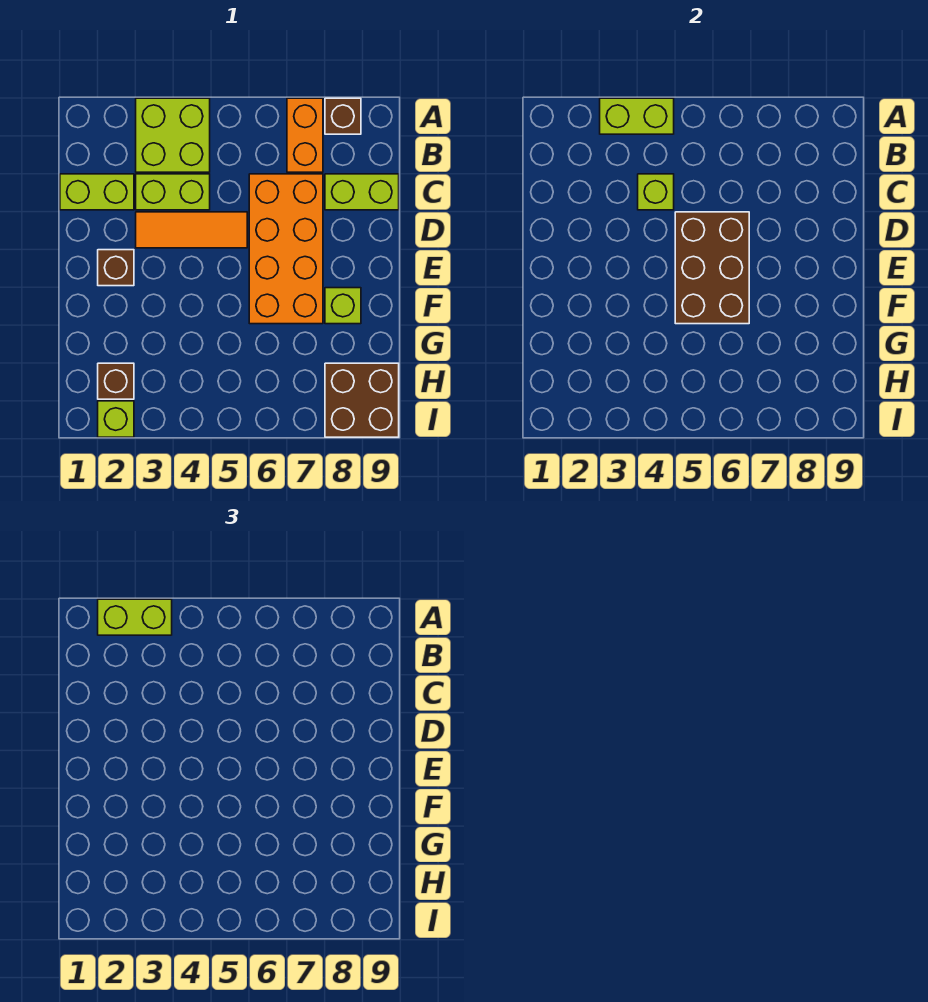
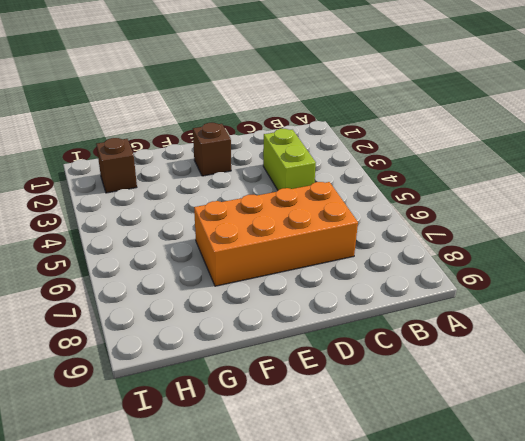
none -> lime brick A3:B4 level 1
none -> orange brick A7:B7 level 1
none -> brown brick A8 level 1

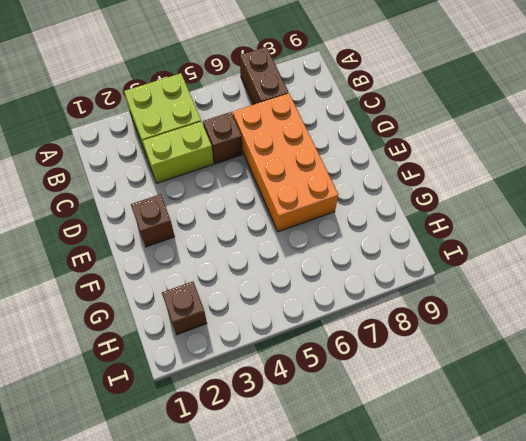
brown brick A7:B7 level 1 -> orange brick A7:B7 level 1
brown brick C5 level 1 -> brown brick A8 level 1
none -> lime brick C1:C2 level 1
none -> lime brick C8:C9 level 1
none -> orange tile D3:D5 level 1

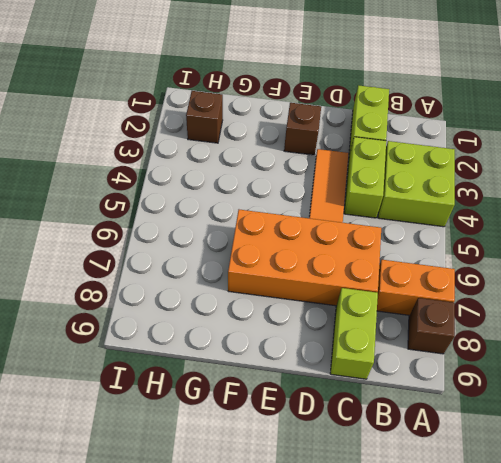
none -> lime brick F8 level 1
none -> brown brick H8:I9 level 1
none -> lime brick I2 level 1

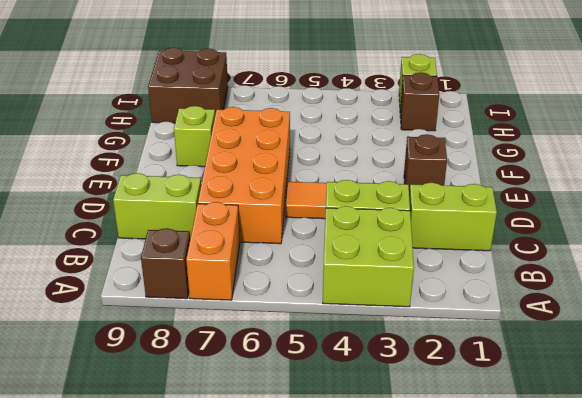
none -> lime brick A3:A4 level 2
none -> lime brick C4 level 2
none -> brown brick D5:F6 level 2

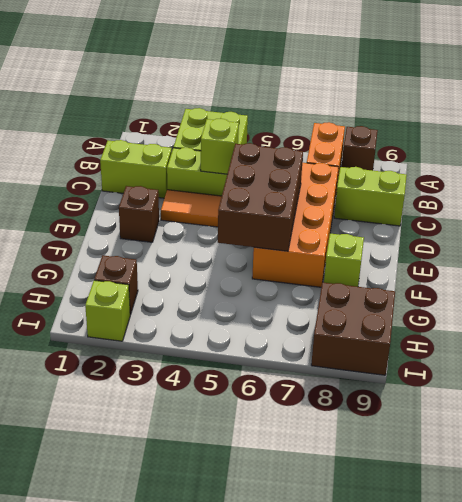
none -> lime brick A3:A4 level 2
none -> lime brick A2:A3 level 3

